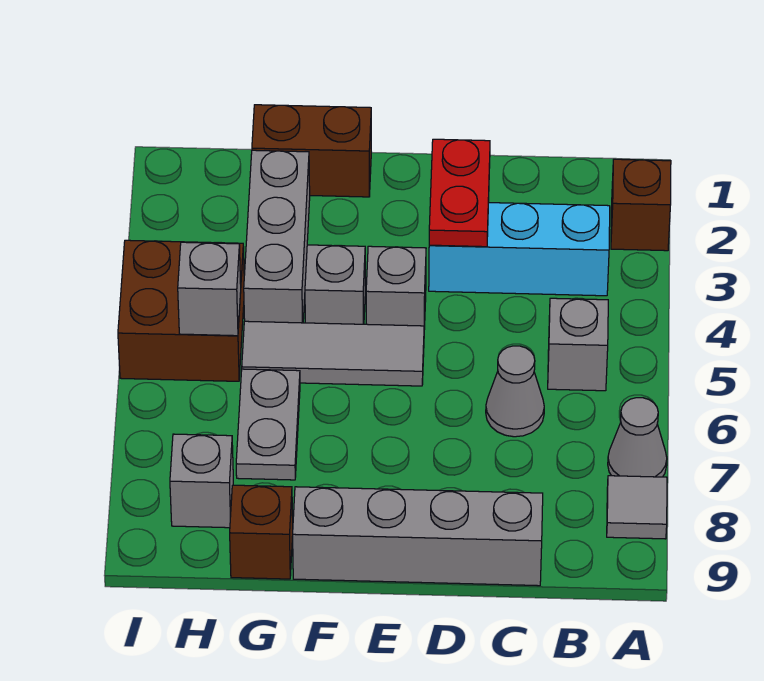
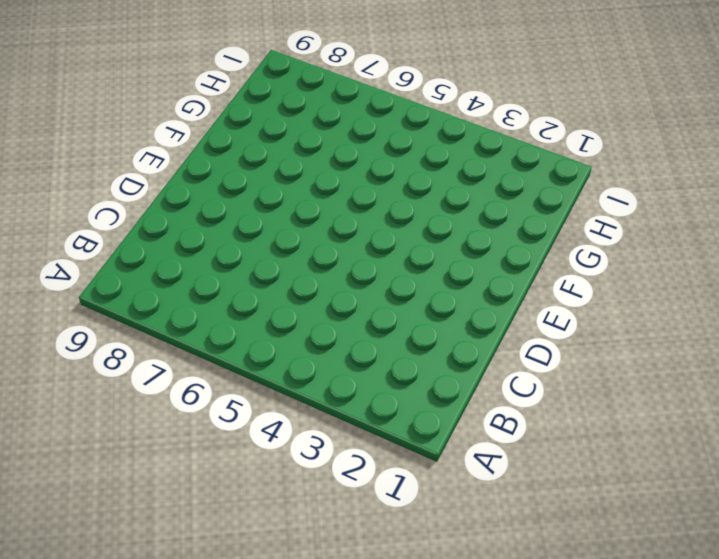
none -> brown brick A2 level 1
none -> grey cone A7 level 1
none -> grey tile A8 level 1

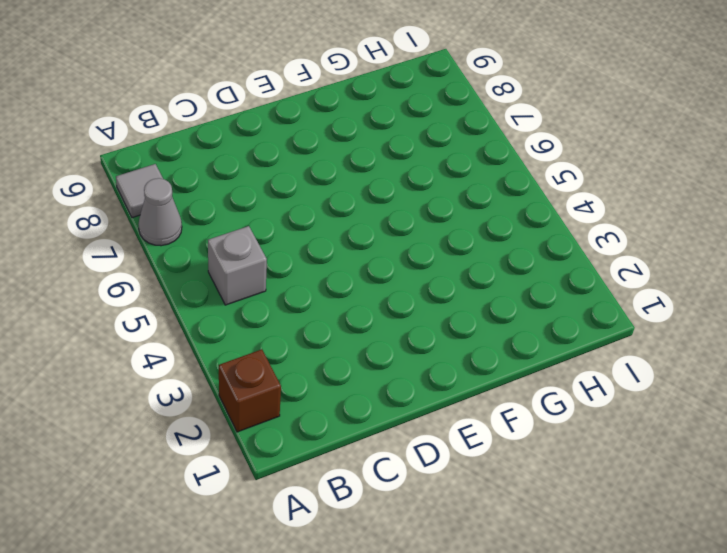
none -> cyan brick B3:D3 level 1
none -> grey cone C6 level 1
none -> grey brick C9:F9 level 1

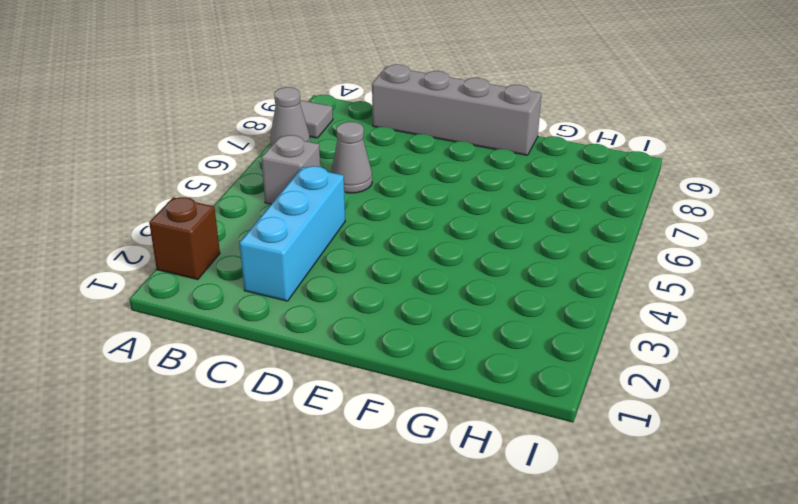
cyan brick C2:C4 level 1 -> cyan brick B3:D3 level 1
none -> grey brick E4 level 1
none -> grey tile E5:G5 level 1
none -> brown brick F1:G1 level 1

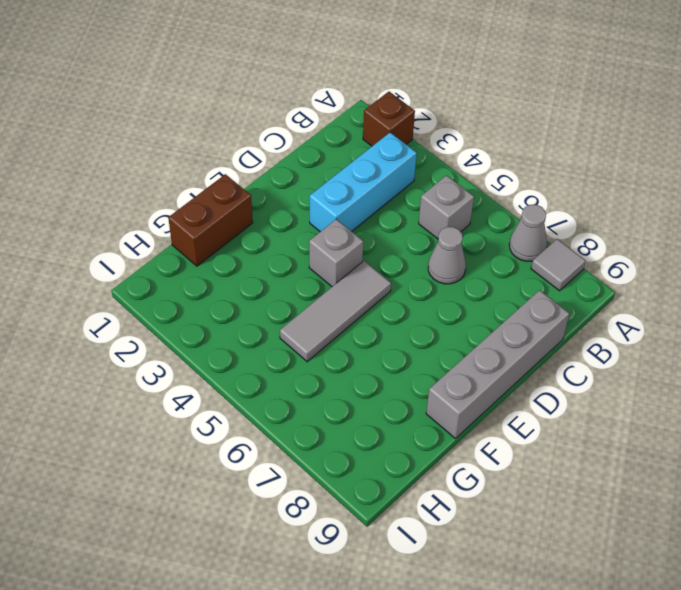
none -> grey brick F4 level 1
none -> grey brick G2:G4 level 1
none -> grey plate G6:G7 level 1

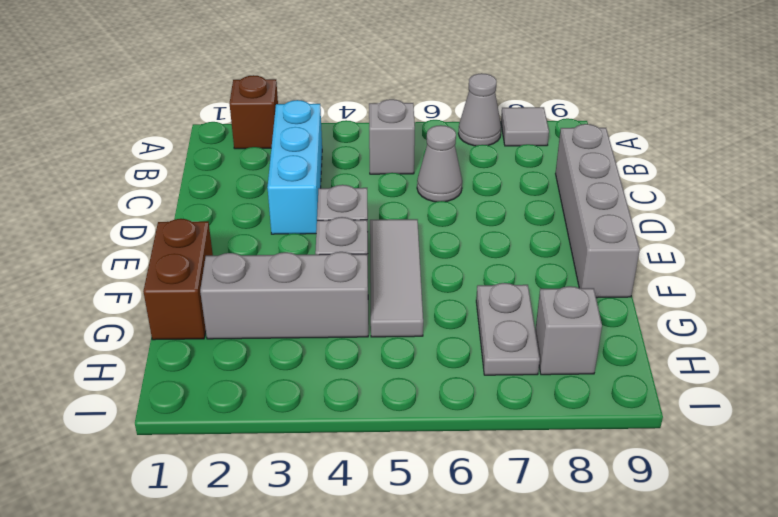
grey plate G7:H7 level 1 -> grey plate G6:G7 level 1
none -> brown brick G9 level 1
none -> brown brick H4:I5 level 1
none -> red plate D2:D3 level 2

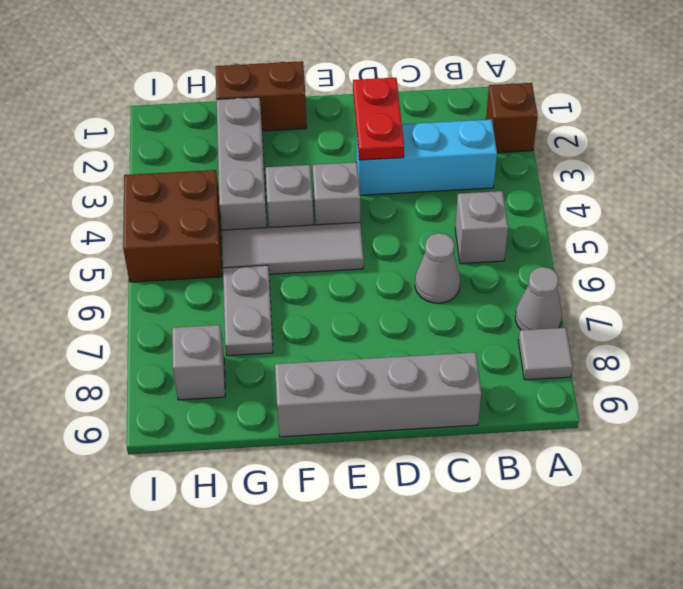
none -> brown brick G9 level 1
none -> grey brick H5 level 2

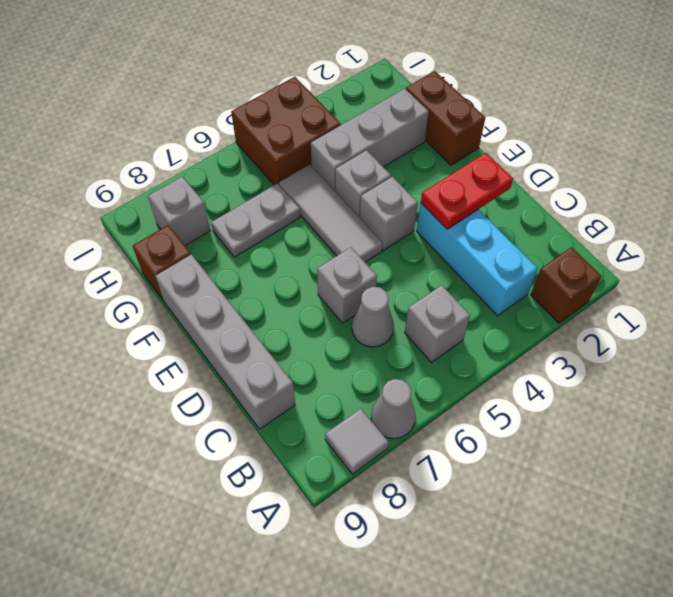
grey brick D6 level 1 -> grey brick H5 level 2

